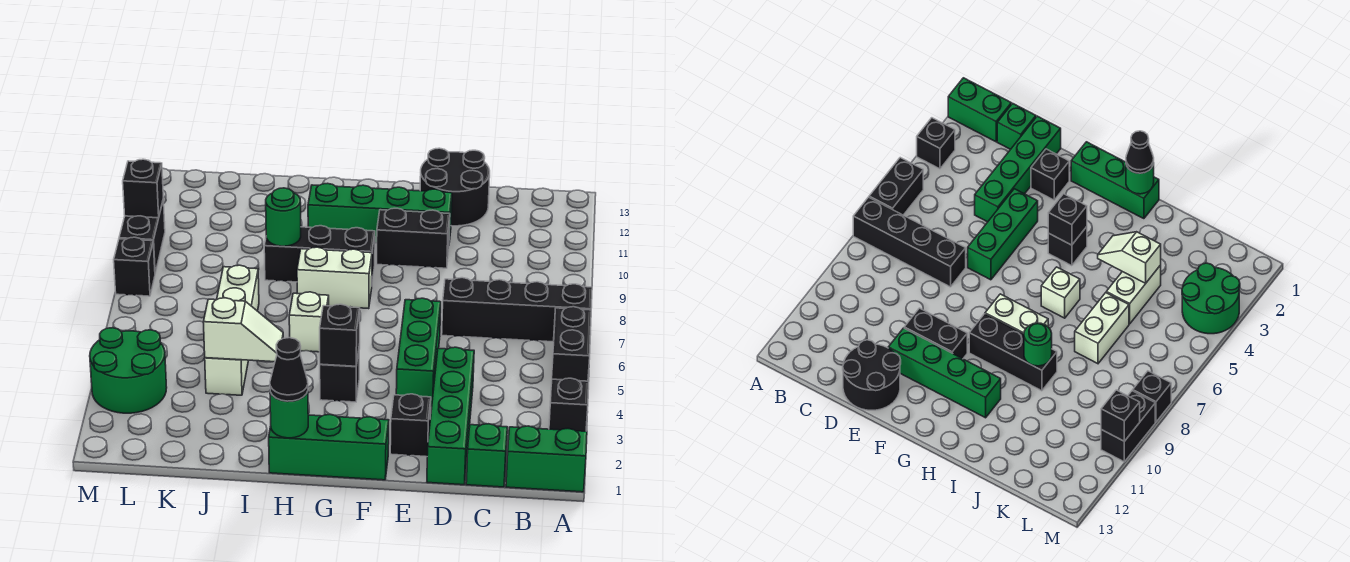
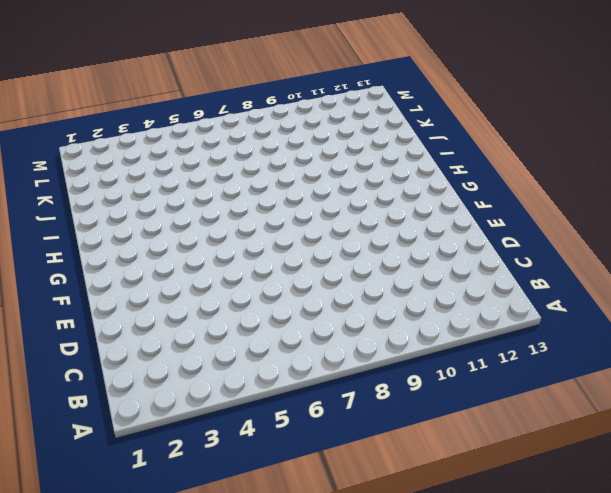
none -> green brick A1:B1 level 1
none -> black brick A3 level 1
none -> black brick A5:A6 level 1

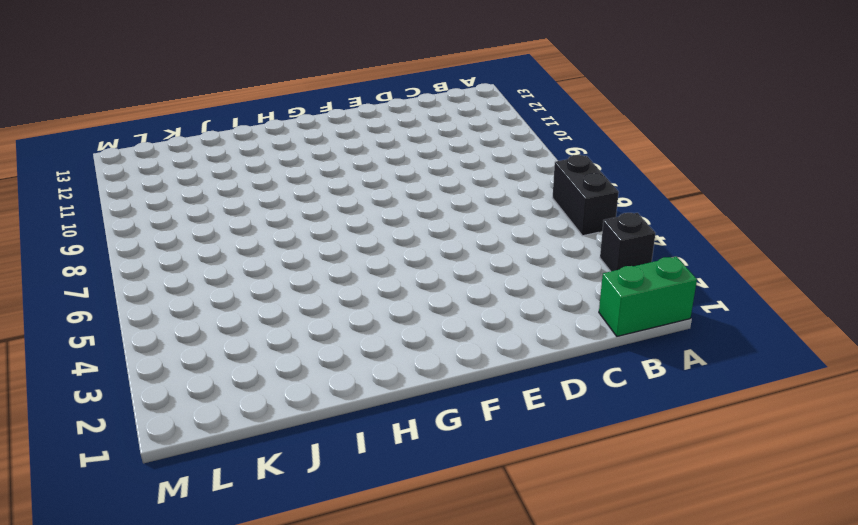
none -> black brick A7:D7 level 1
none -> green brick C1 level 1
none -> green brick D1:D4 level 1

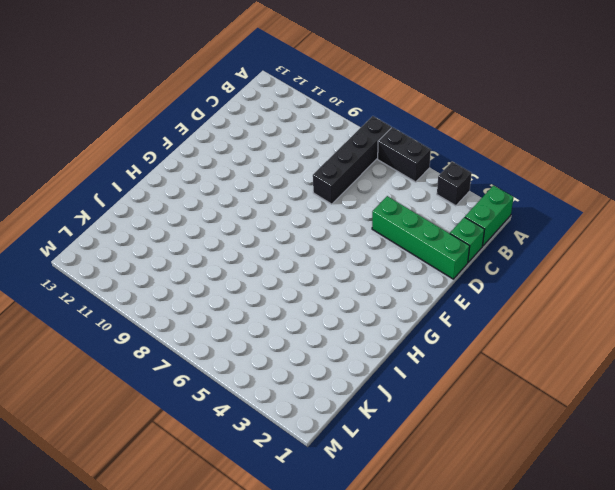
none -> black round brick D12:E13 level 1
none -> black brick E2 level 1
none -> green brick E4:E6 level 1

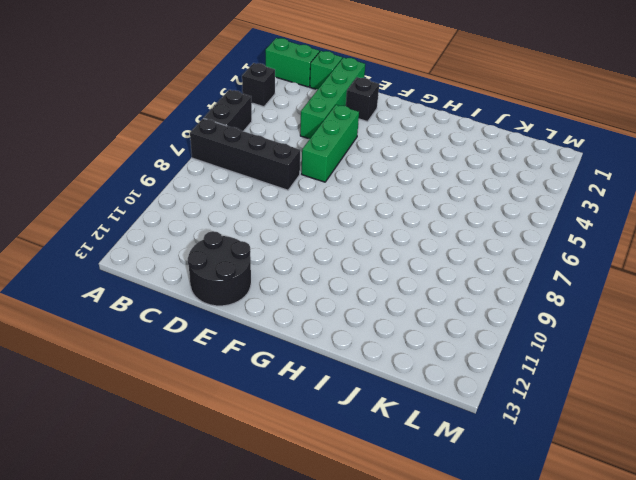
none -> black brick E10:F10 level 1
none -> green brick E11:H11 level 1
none -> green brick F1:H1 level 1

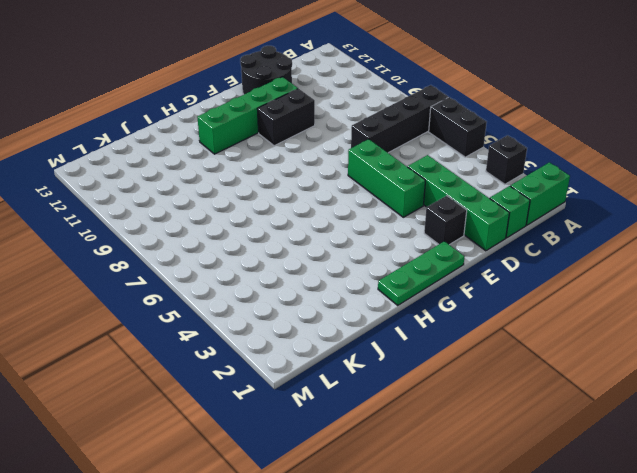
green plate F1:H1 level 1 -> green brick F1:H1 level 1
none -> black brick G4 level 1
none -> white brick G8:H8 level 1
none -> black brick G9:I9 level 1

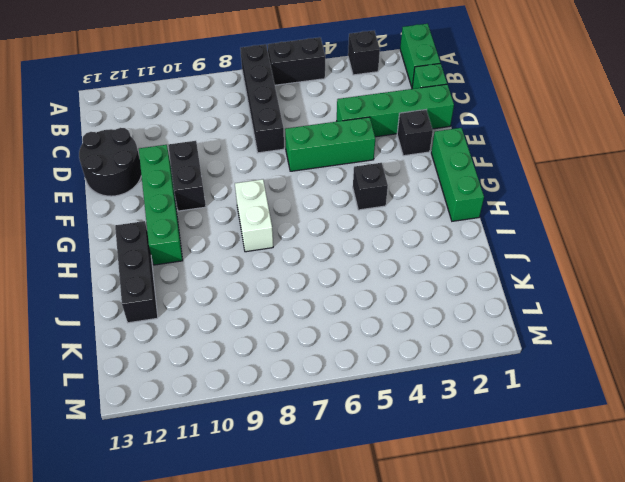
black brick H12:J12 level 1 -> black brick G9:I9 level 1
none -> white brick H6 level 1
none -> white brick J4:J5 level 1
none -> white brick J6:J7 level 1

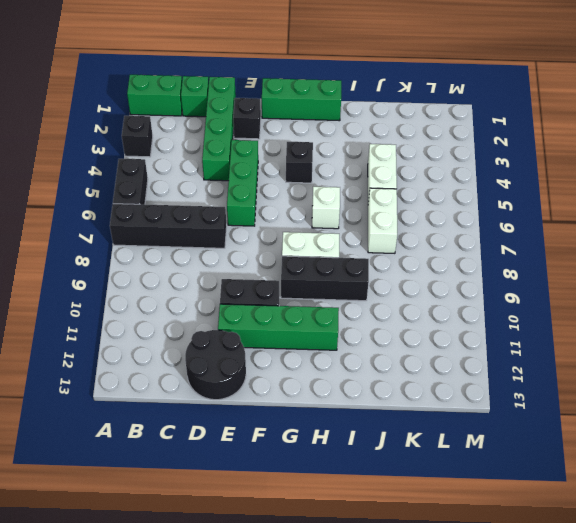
none -> green round brick L3:M4 level 1
none -> black brick M8 level 1
none -> black brick M9:M10 level 1

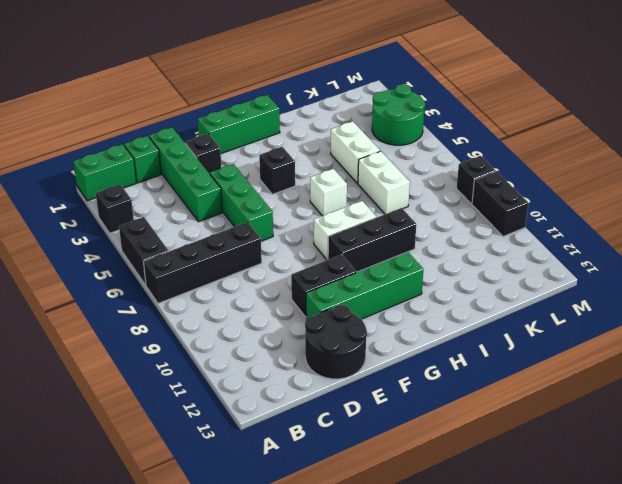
none -> black brick G4 level 2
none -> green round brick H1 level 2
none -> white slope I4:J4 level 2 top J

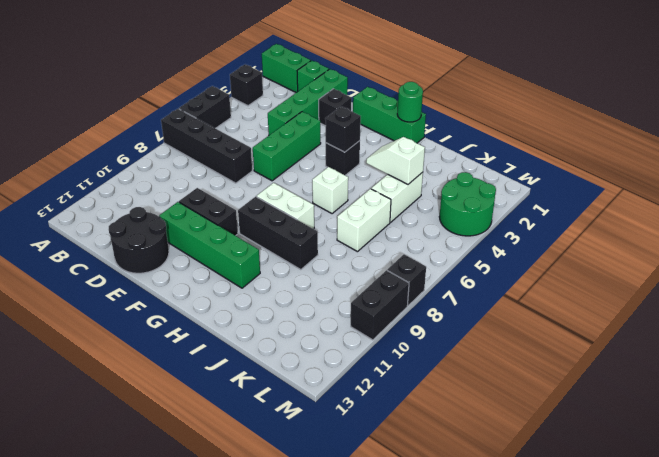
none -> green round brick I9 level 2
none -> black brick M10 level 2
none -> black cone H1 level 3

